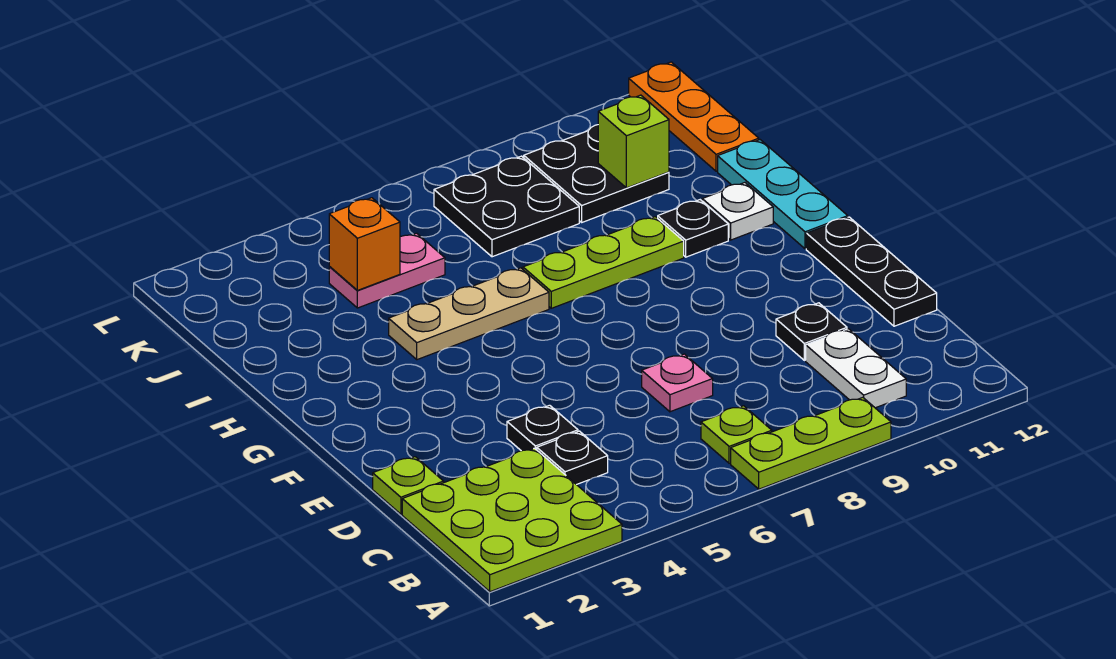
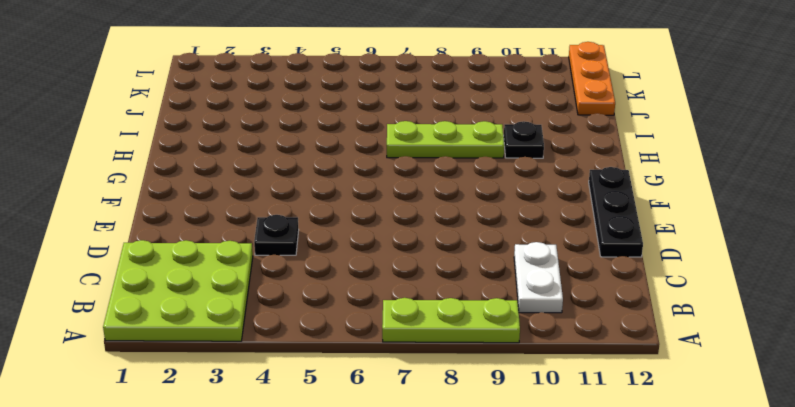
none -> lime plate B7 level 1
none -> black plate C4 level 1
none -> lime plate D1 level 1

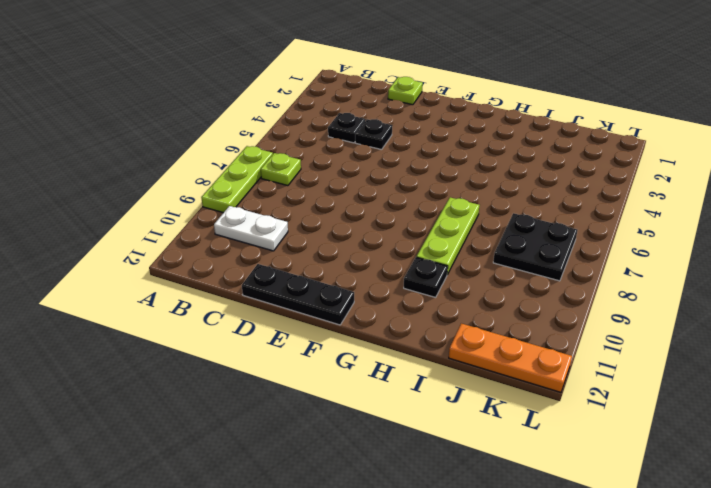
none -> lime plate A1:C3 level 1
none -> pink plate D7 level 1
none -> black plate D10 level 1

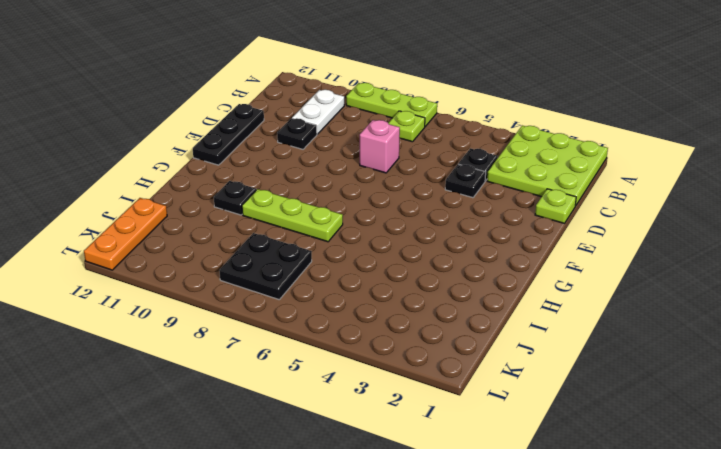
pink brick D7 level 1 -> pink plate D7 level 1
none -> cyan plate G12:I12 level 1
none -> tan plate H4:H6 level 1
none -> white plate H11 level 1

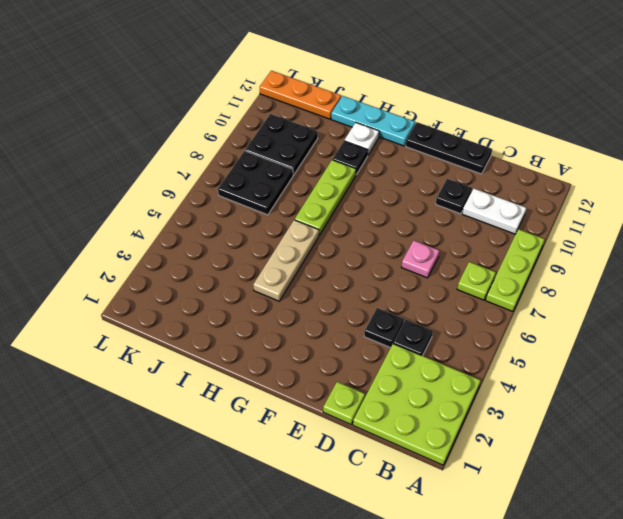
none -> pink plate J4:J5 level 1
none -> orange brick J4 level 2
none -> lime brick J10 level 2

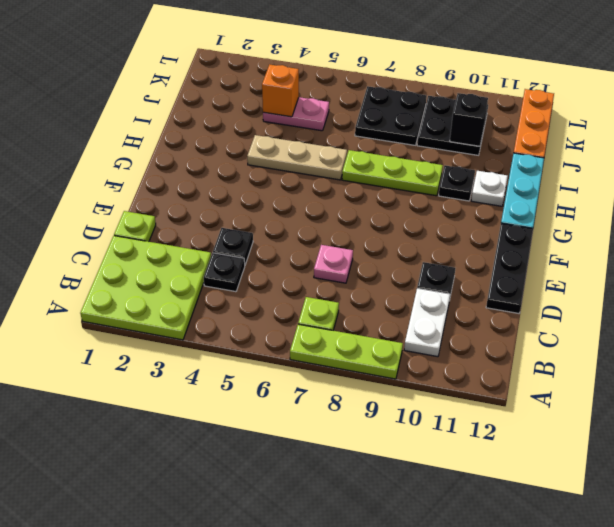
black brick J10 level 2 -> lime brick J10 level 2

